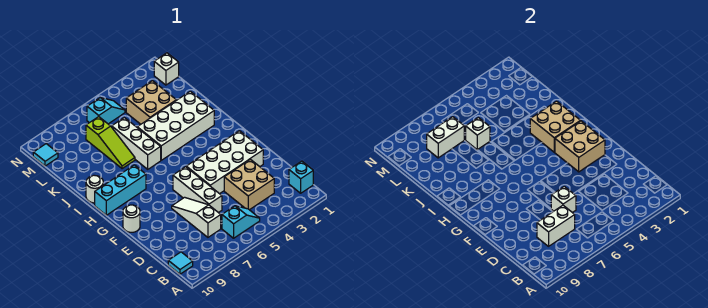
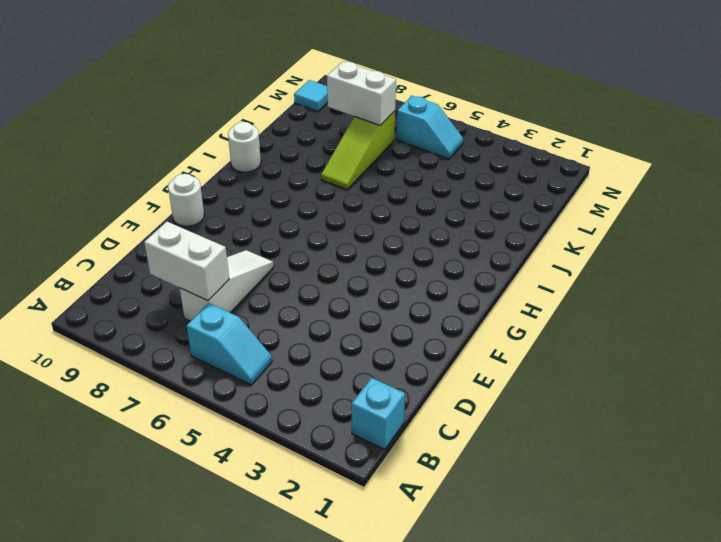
none -> cyan tile B10 level 1
none -> tan brick C3:D4 level 1
none -> white brick D6:F6 level 1

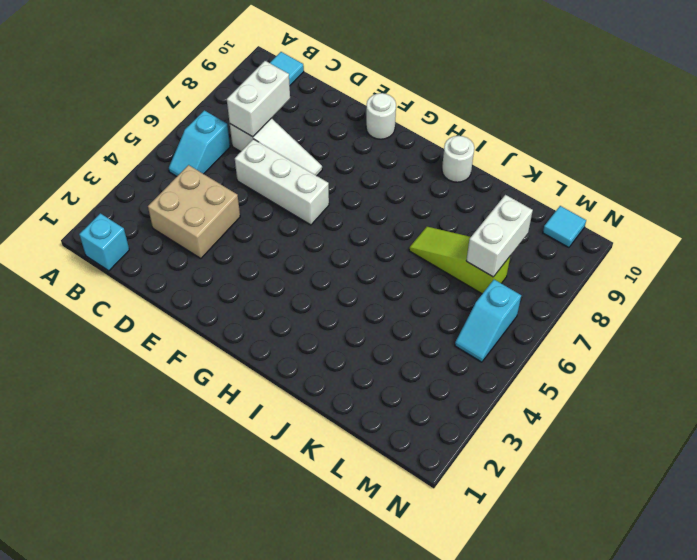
none -> white brick E2:F5 level 1
none -> cyan brick H8:H10 level 1
none -> white brick I2:J5 level 1

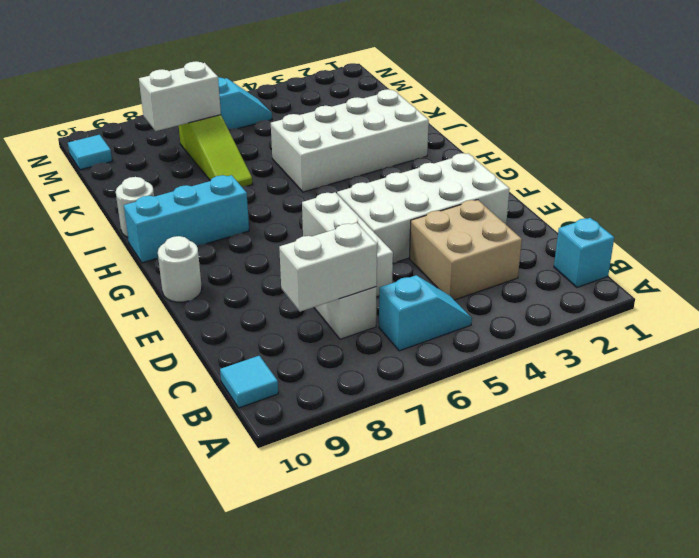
none -> white brick I6:K6 level 1
none -> tan brick K3:L4 level 1
none -> white brick M1 level 1

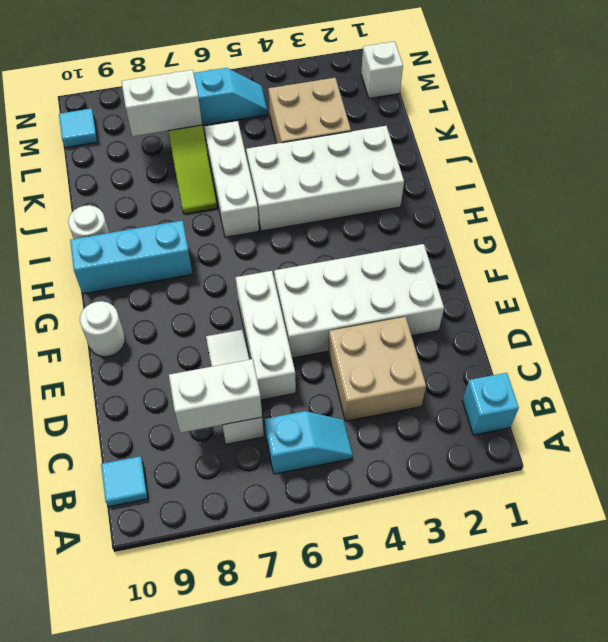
none -> white brick D6 level 2
none -> tan brick F2:G3 level 2
none -> tan brick H2:I3 level 2

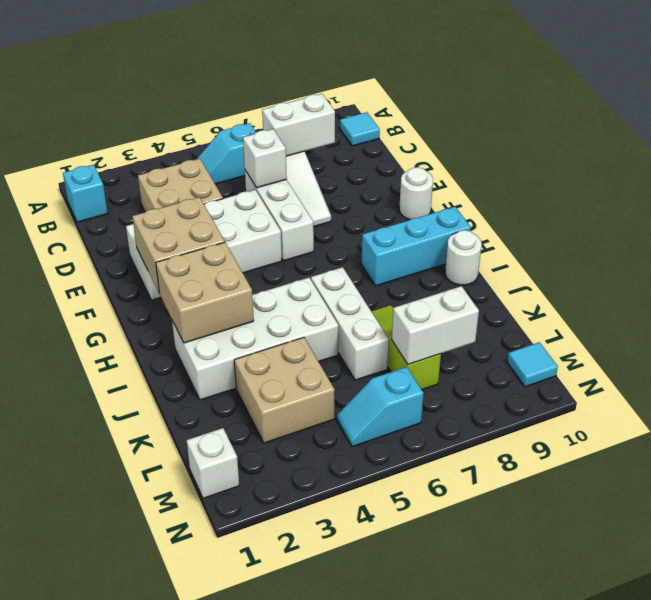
none -> white brick K6 level 2

